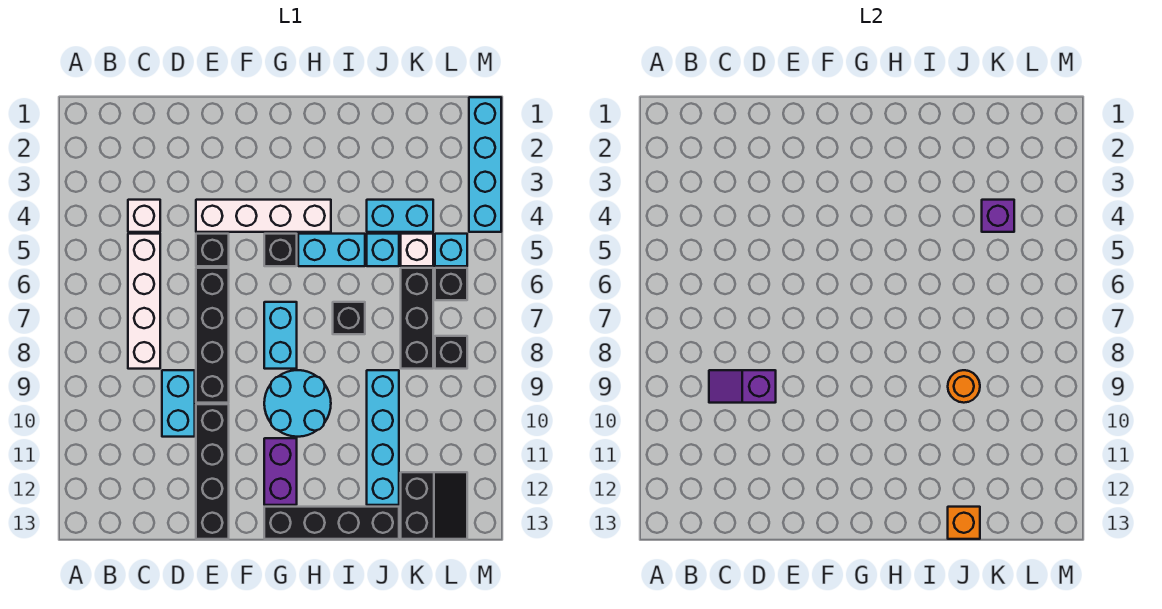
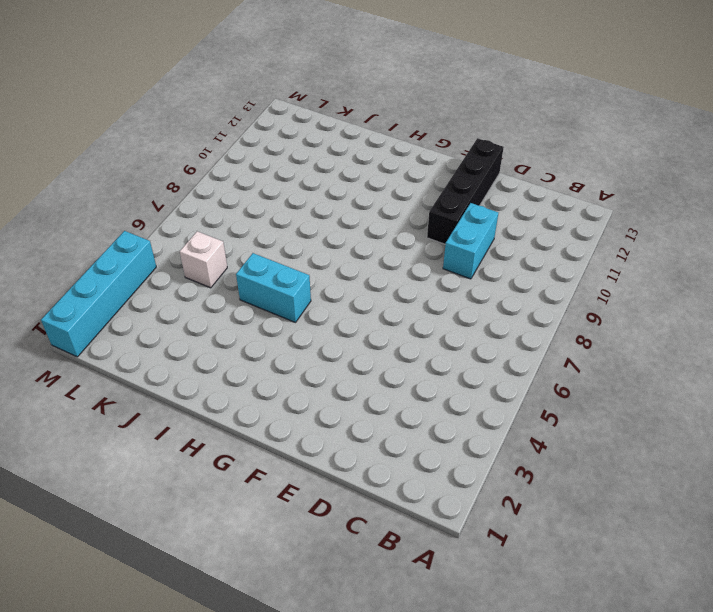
none -> white brick C4 level 1
none -> white brick C5:C8 level 1
none -> white brick E4:H4 level 1

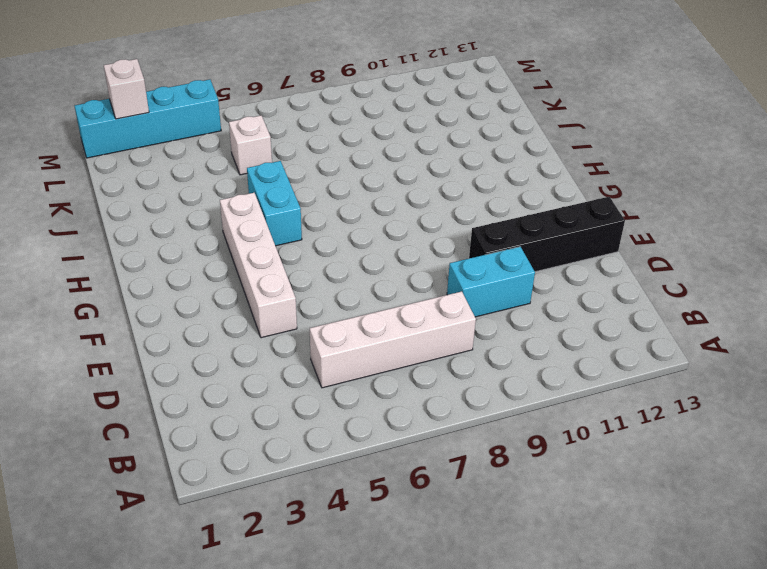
white brick M2 level 2 -> white brick C4 level 1
none -> black brick E5 level 1
none -> black brick E6:E9 level 1
none -> black brick G5 level 1

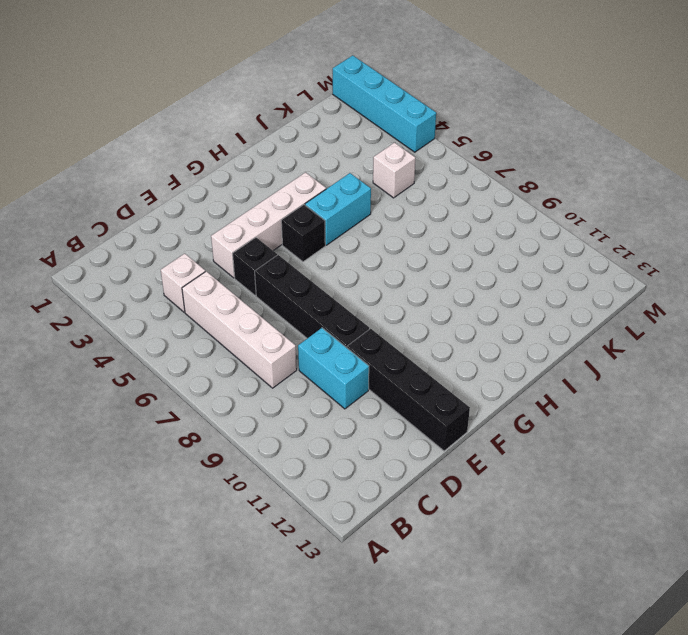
none -> cyan brick G7:G8 level 1
none -> cyan round brick G9:H10 level 1
none -> purple brick G11:G12 level 1

